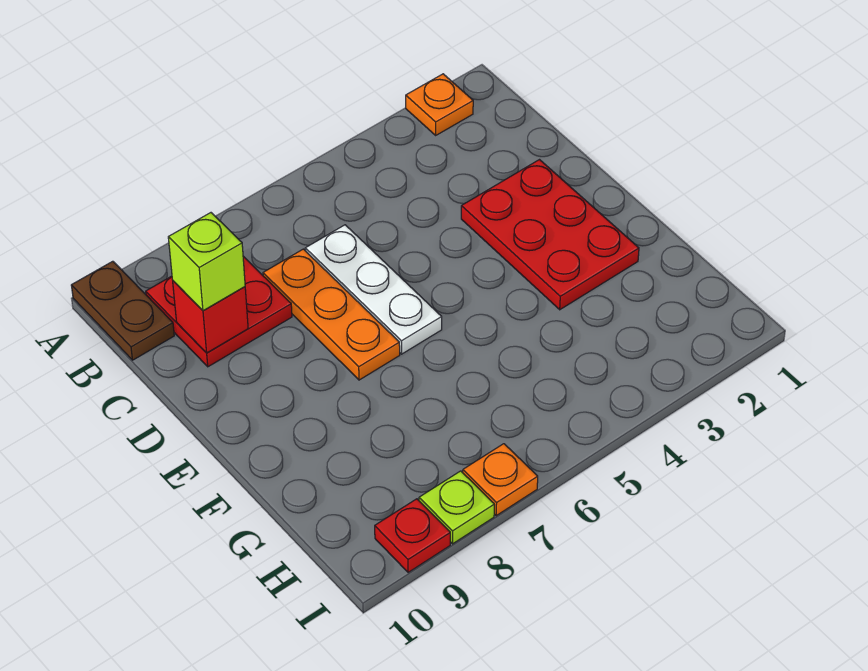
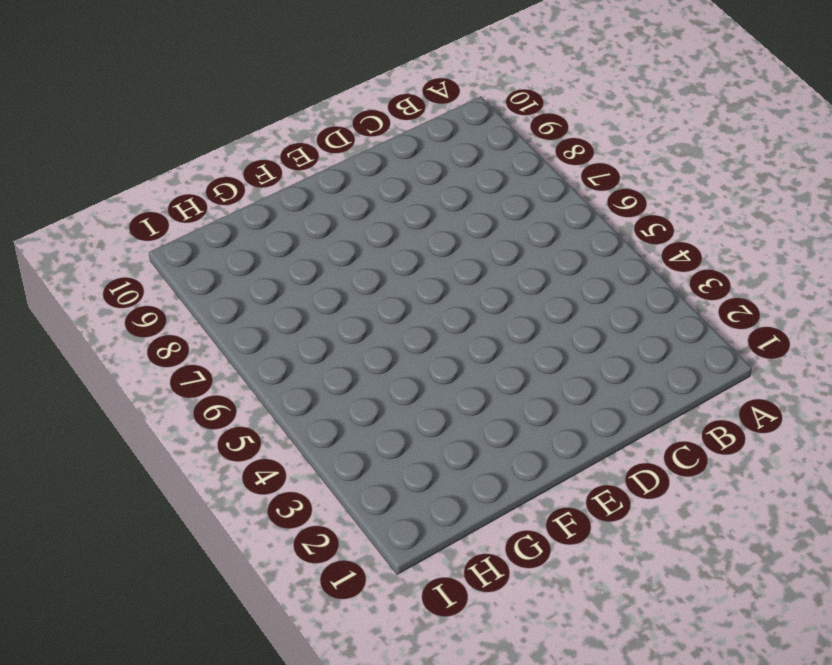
none -> orange plate A2 level 1
none -> brown plate A10:B10 level 1

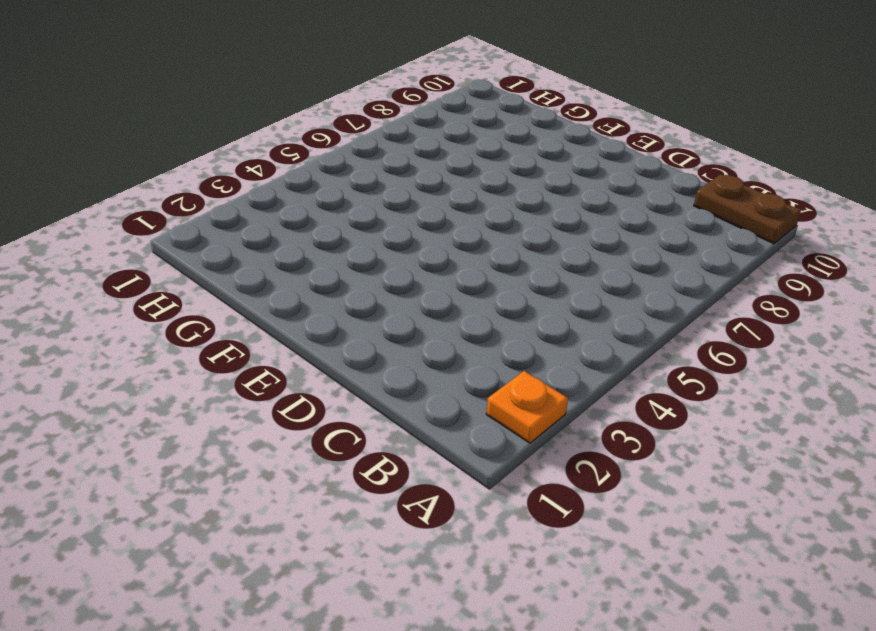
none -> red plate B8:C9 level 1
none -> white plate C6:E6 level 1

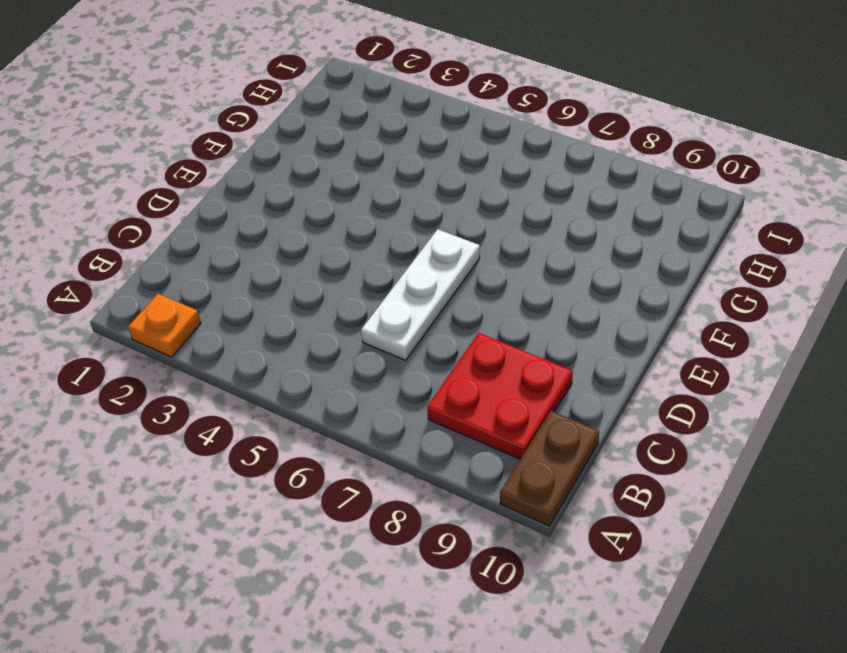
none -> orange plate C7:E7 level 1
none -> red plate D2:F3 level 1

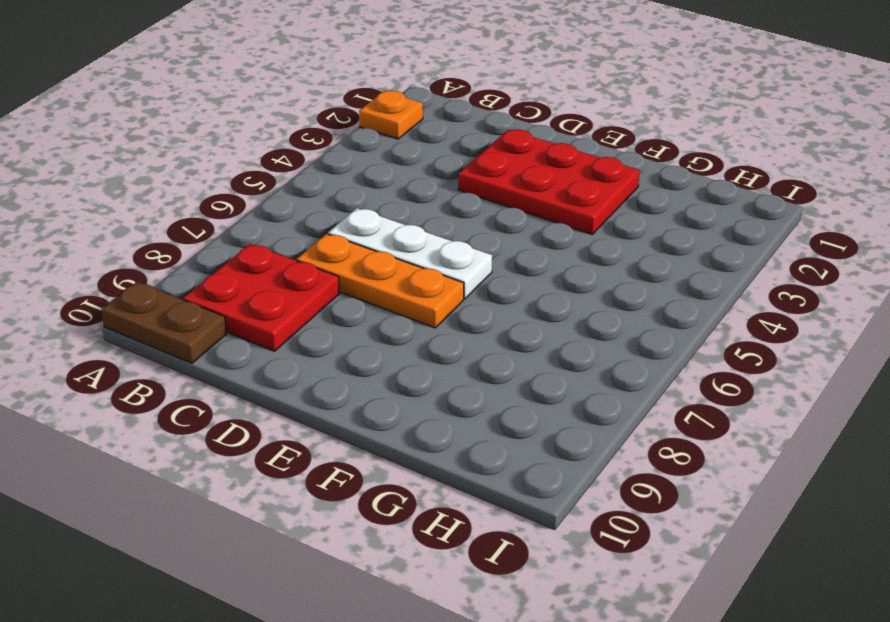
none -> orange plate I7 level 1
none -> lime plate I8 level 1

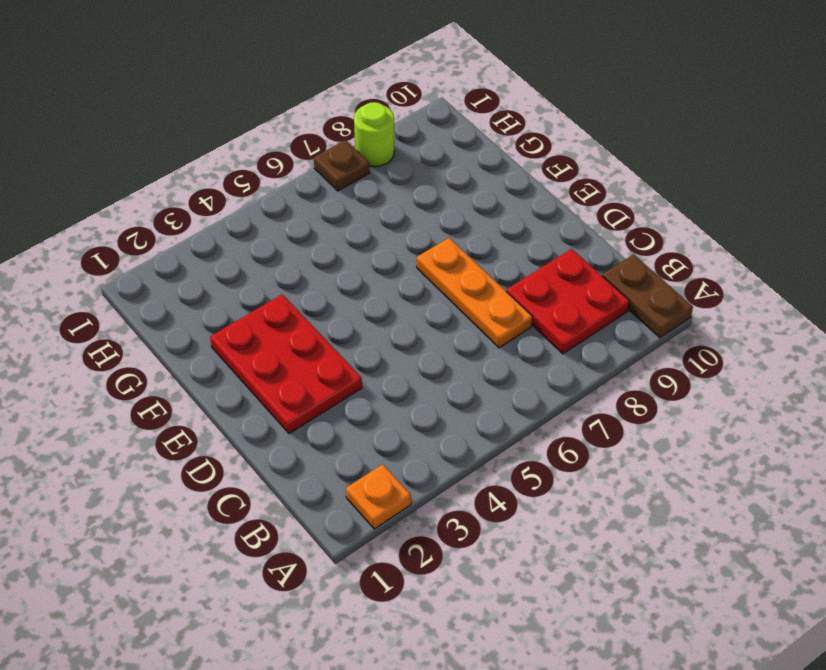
brown plate I7 level 1 -> orange plate I7 level 1
lime round brick I8 level 1 -> lime plate I8 level 1
none -> white plate C6:E6 level 1
none -> red plate I9 level 1

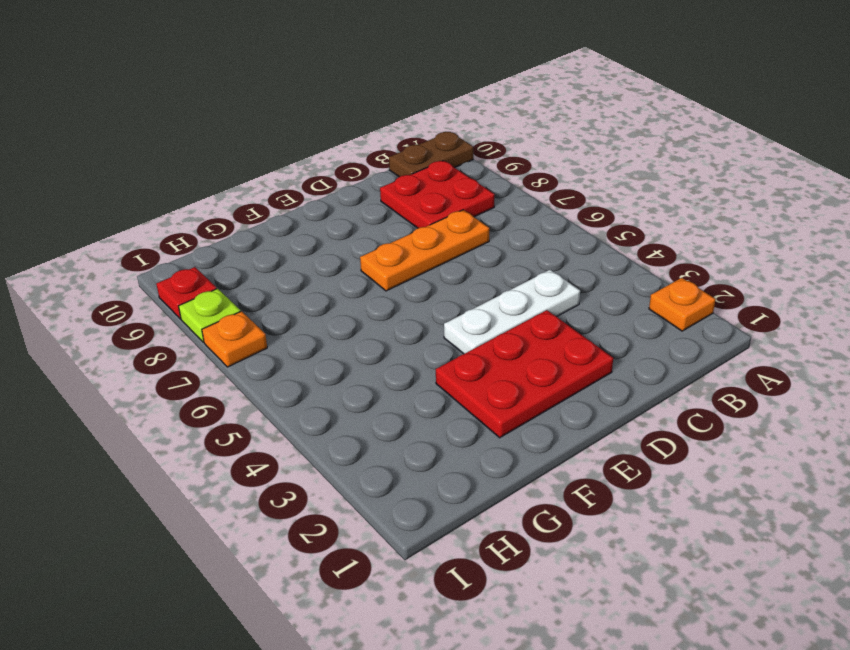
white plate C4:E4 level 1 -> white plate C6:E6 level 1
none -> red brick C9 level 2
none -> lime brick C9 level 3

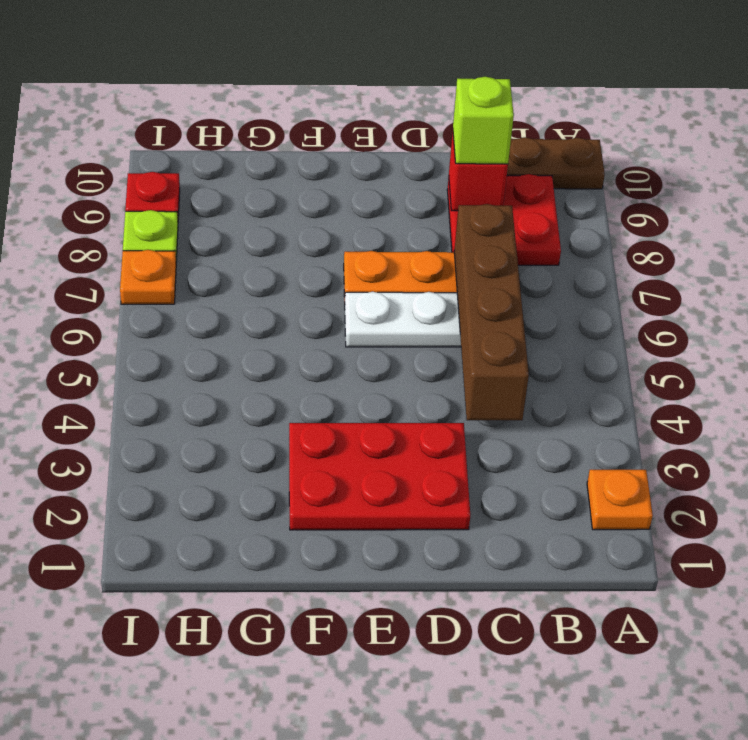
brown brick C4:C7 level 2 -> none

